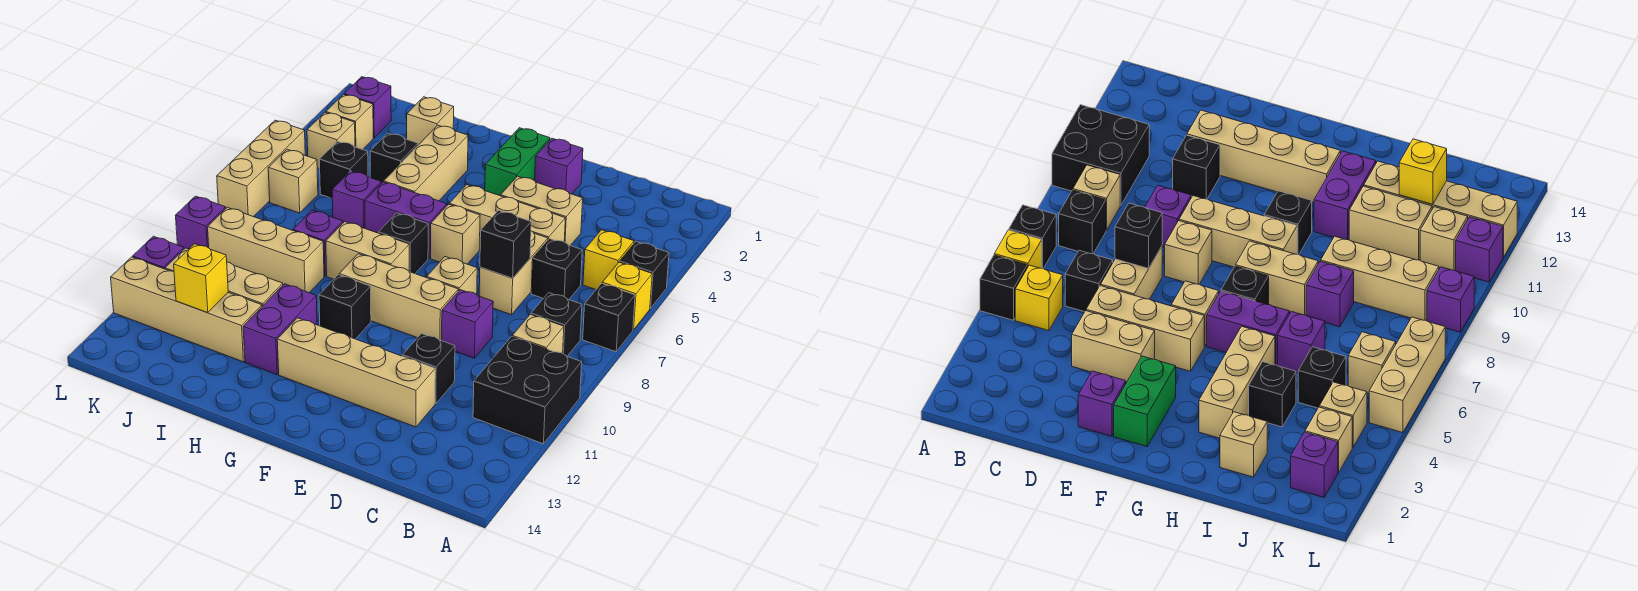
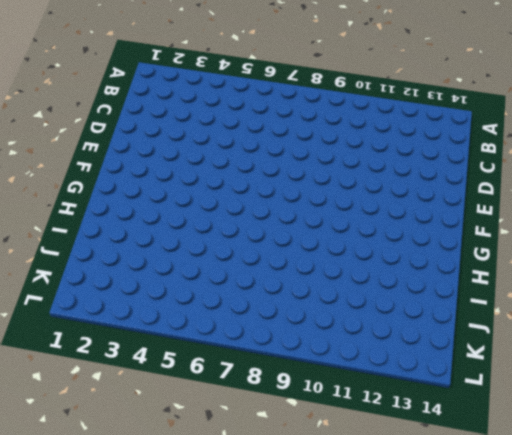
none -> black brick A5 level 1
none -> yellow brick A6 level 1
none -> black brick A7 level 1
none -> black brick A10:B11 level 1

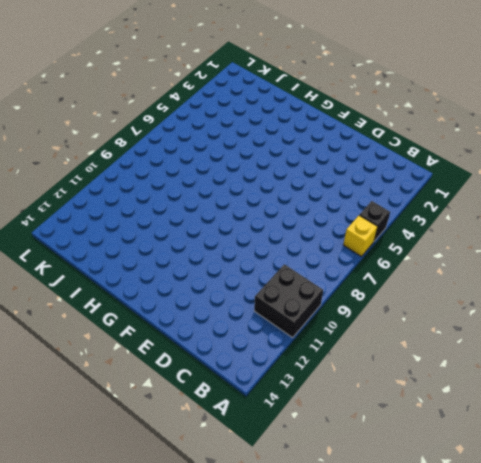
none -> black brick A7 level 1
none -> yellow brick B5 level 1
none -> black brick B8 level 1
none -> tan brick B9 level 1

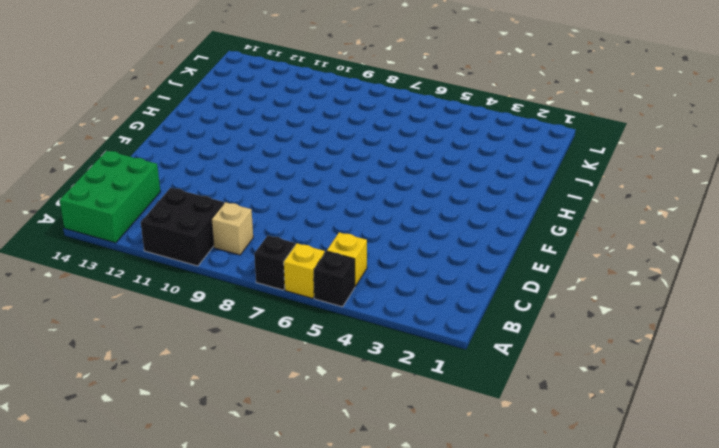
green brick A13:C14 level 1 -> none
none -> black brick B8 level 1
none -> black brick C6 level 1
none -> tan brick D4:E4 level 1
none -> tan brick D5:F5 level 1

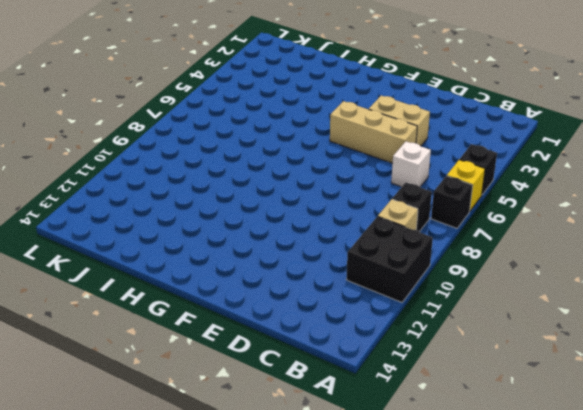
white brick C6 level 1 -> black brick C6 level 1
none -> yellow brick B5 level 1
none -> tan brick D6:D7 level 1
none -> purple brick D9 level 1
none -> black brick D11 level 1

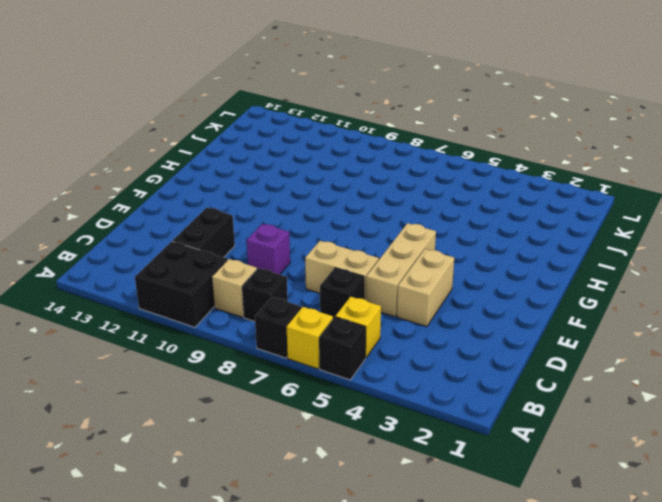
black brick C11:D11 level 1 -> black brick D11 level 1
none -> tan brick D12:G12 level 1
none -> purple brick E2 level 1
none -> tan brick E8 level 1
none -> tan brick E9:G9 level 1

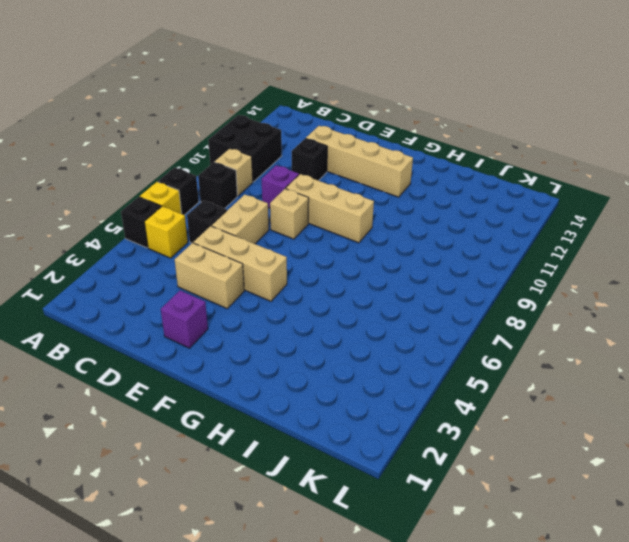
none -> green brick F2:F3 level 1
none -> tan brick F6 level 1
none -> purple brick G6:H6 level 1
none -> black brick G7 level 1

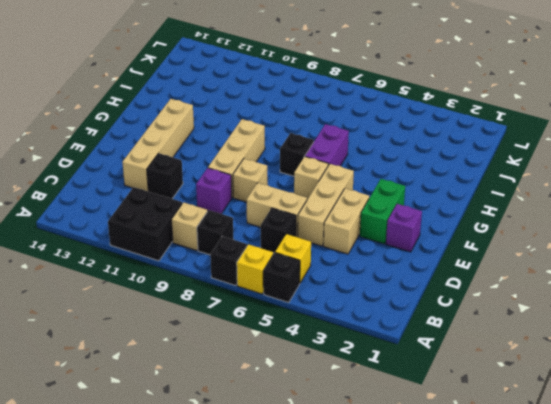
green brick E3:F3 level 1 -> green brick F2:F3 level 1
none -> tan brick G8:H8 level 1
none -> black brick G10 level 1
none -> tan brick H3:H5 level 1
none -> purple brick H11:H12 level 1

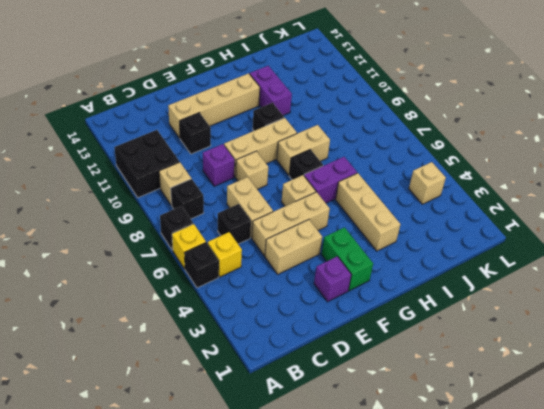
none -> tan brick I2 level 1
none -> black brick I4 level 1
none -> purple brick I6 level 1
none -> purple brick I8 level 1

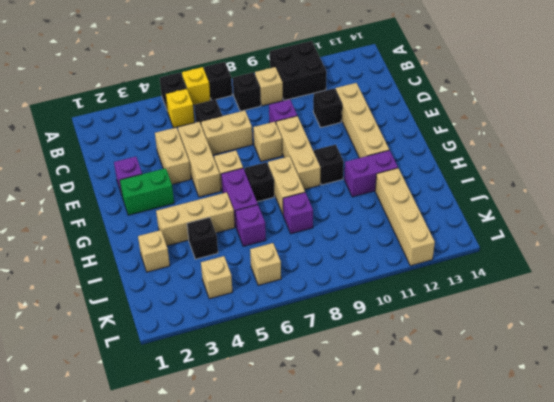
none -> tan brick I9:K9 level 1
none -> tan brick I11:J11 level 1
none -> black brick J5 level 1
none -> purple brick K2 level 1

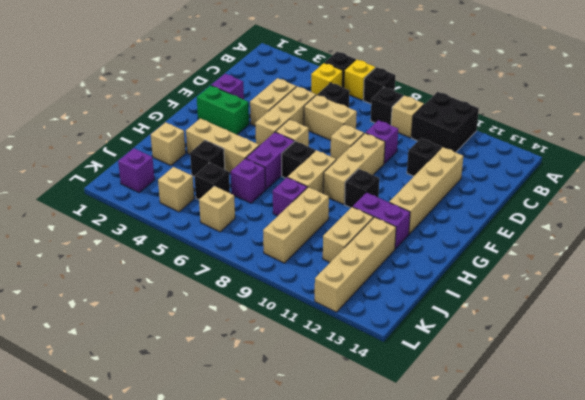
none -> tan brick K3 level 1
none -> tan brick K11 level 1
none -> tan brick L5:L7 level 1
none -> purple brick L9 level 1

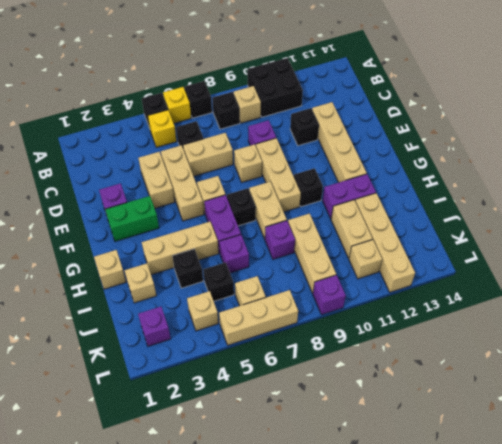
tan brick H1 level 1 -> tan brick K3 level 1
none -> purple brick L11 level 1
none -> black brick D7 level 2
none -> yellow brick J12 level 2

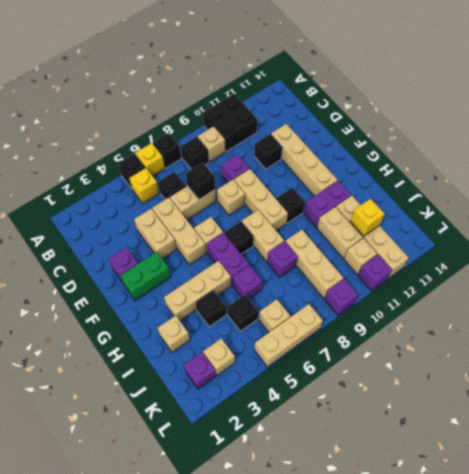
none -> tan brick K4 level 1

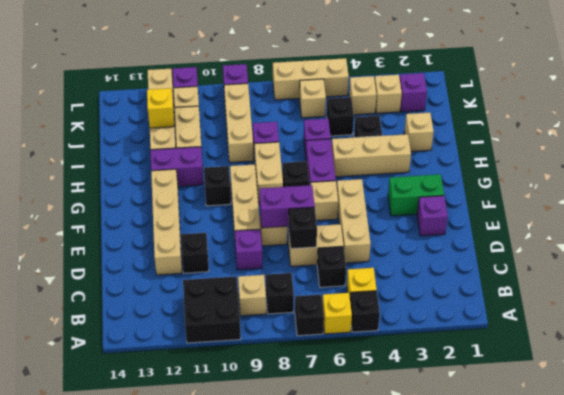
purple brick E7:E8 level 2 -> none
none -> tan brick D4:E4 level 1

